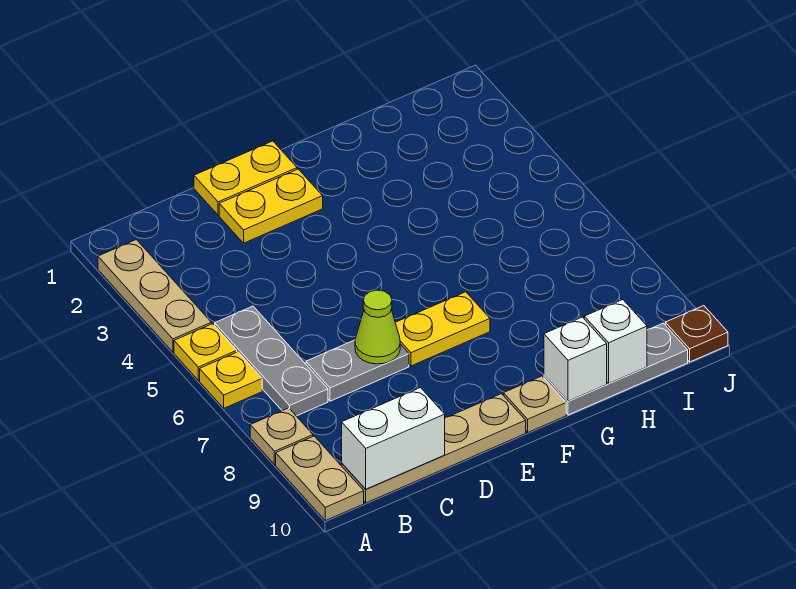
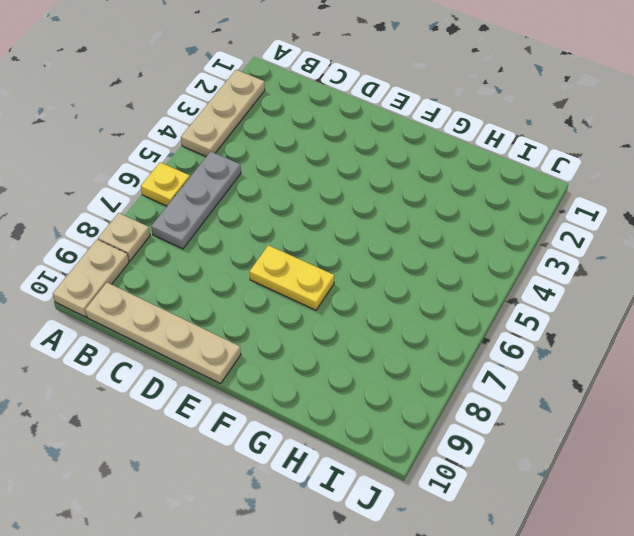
none -> yellow plate A5 level 1
none -> grey plate C7:D7 level 1
none -> yellow plate D1:E1 level 1

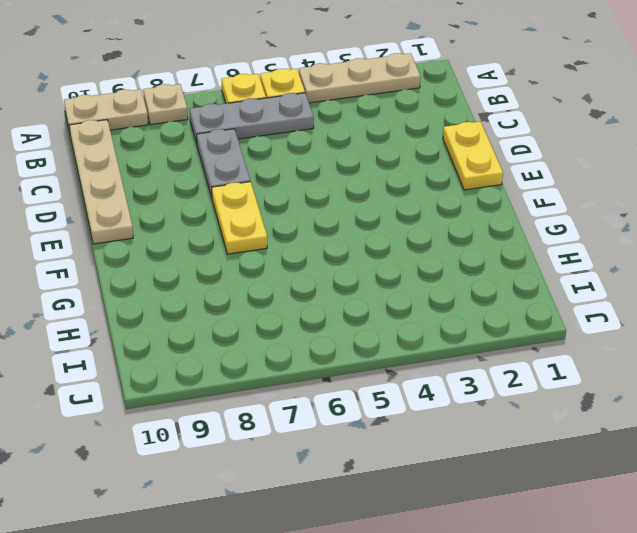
none -> yellow plate D2:E2 level 1
none -> tan plate F10 level 1
none -> grey plate G10:I10 level 1

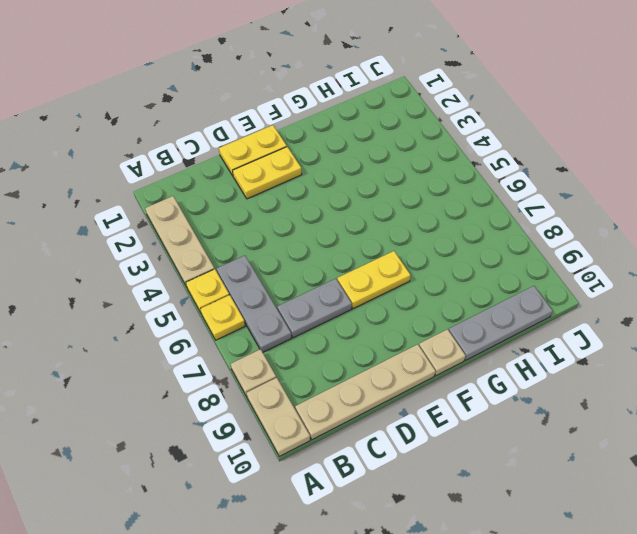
none -> brown plate J10 level 1
none -> white brick B10:C10 level 2
none -> lime cone D7 level 2

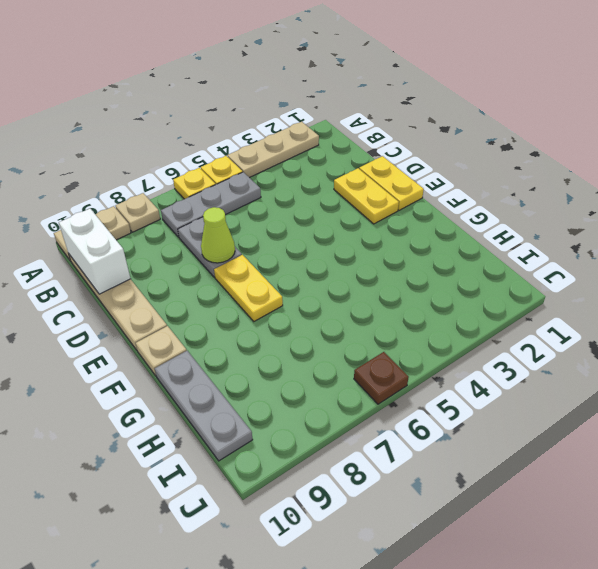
brown plate J6 level 1 -> brown plate J10 level 1
none -> white brick G10 level 2
none -> white brick H10 level 2

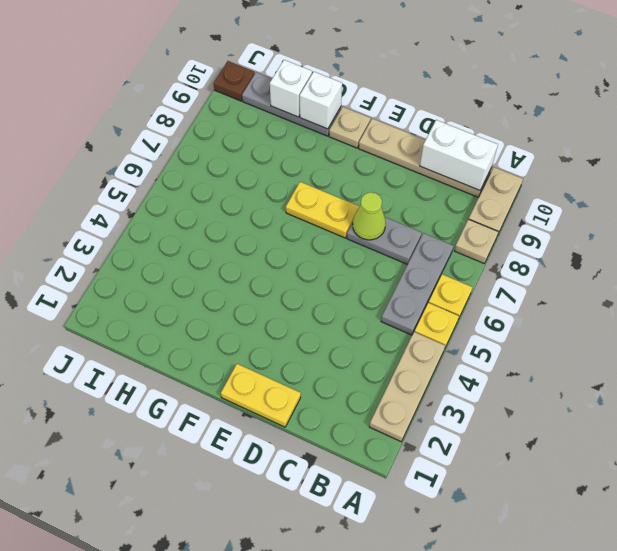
none -> yellow plate D2:E2 level 1

